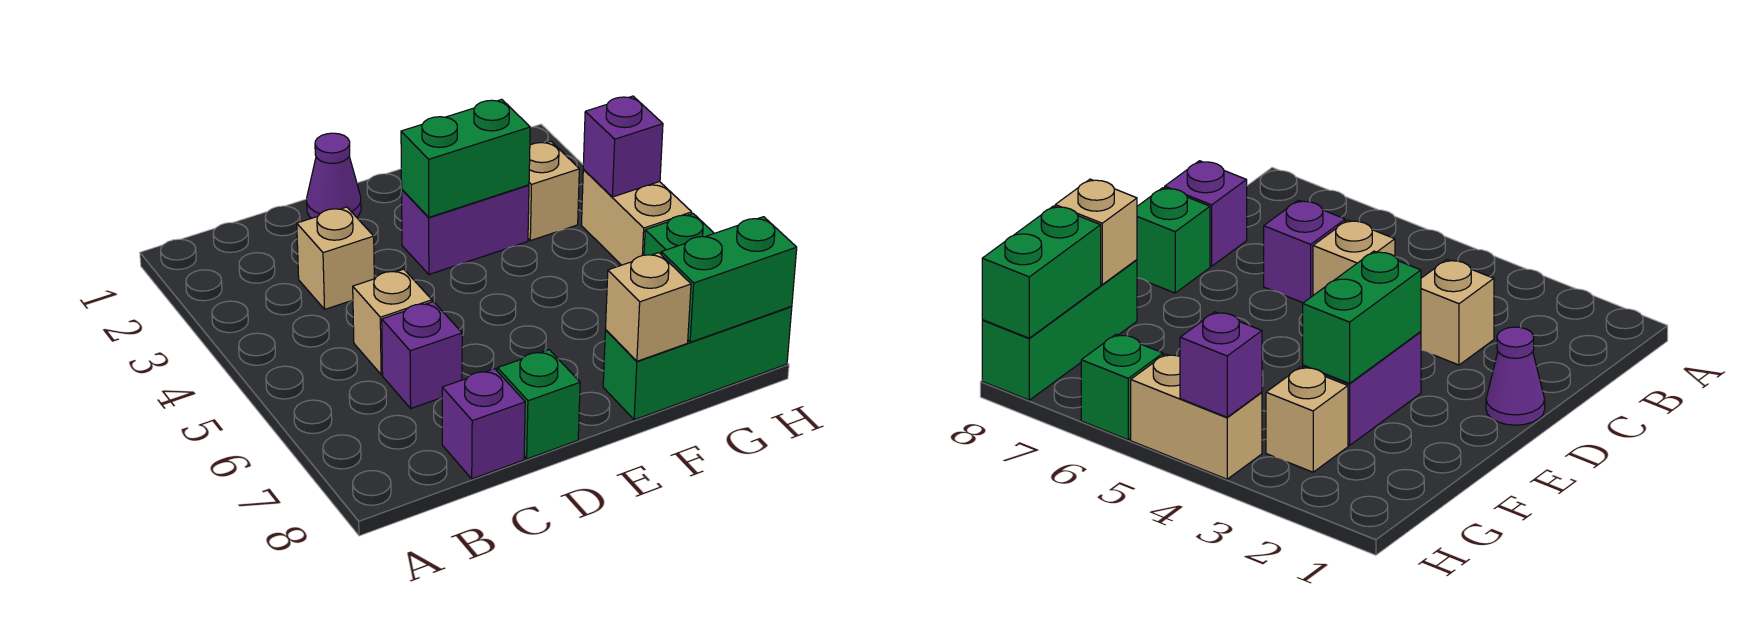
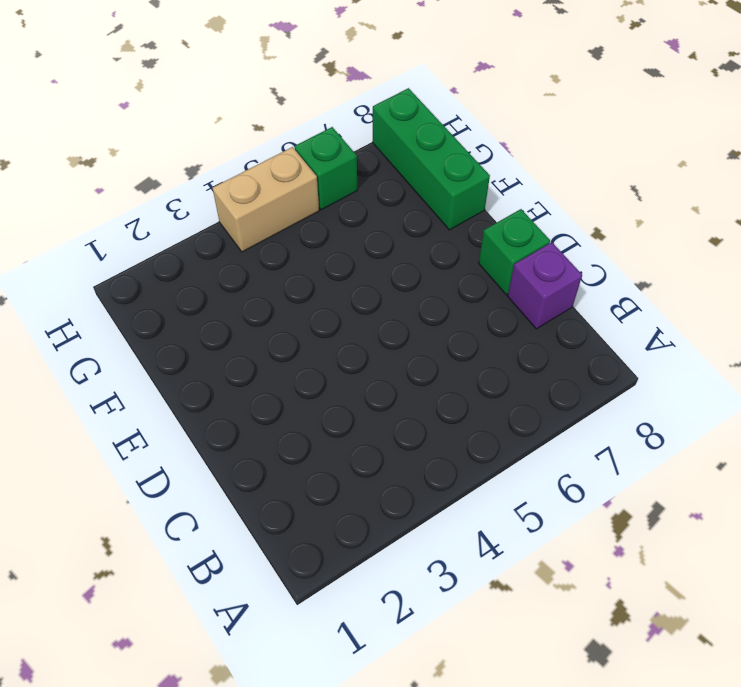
none -> tan brick C3 level 1
none -> tan brick C5 level 1
none -> purple brick C6 level 1

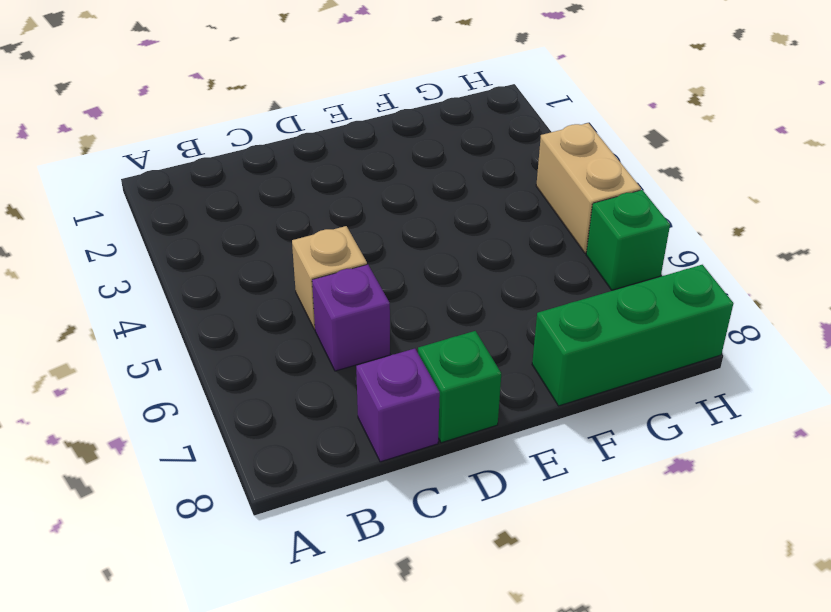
none -> tan brick C3 level 1
none -> purple cone D1 level 1
none -> purple brick E3:F3 level 1

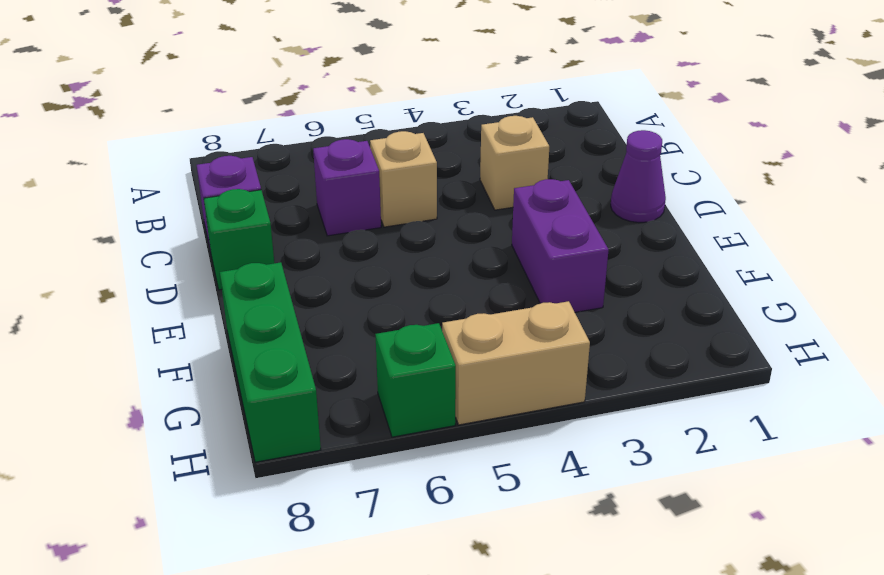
none -> tan brick G3 level 1
none -> green brick E3:F3 level 2
none -> tan brick F8 level 2

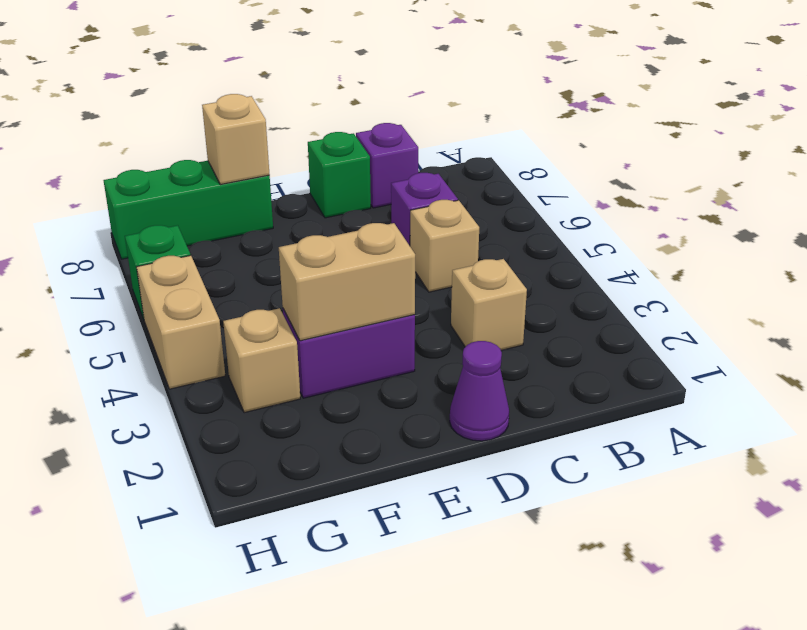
tan brick E3:F3 level 2 -> green brick E3:F3 level 2
none -> green brick G8:H8 level 2
none -> purple brick H4 level 2

